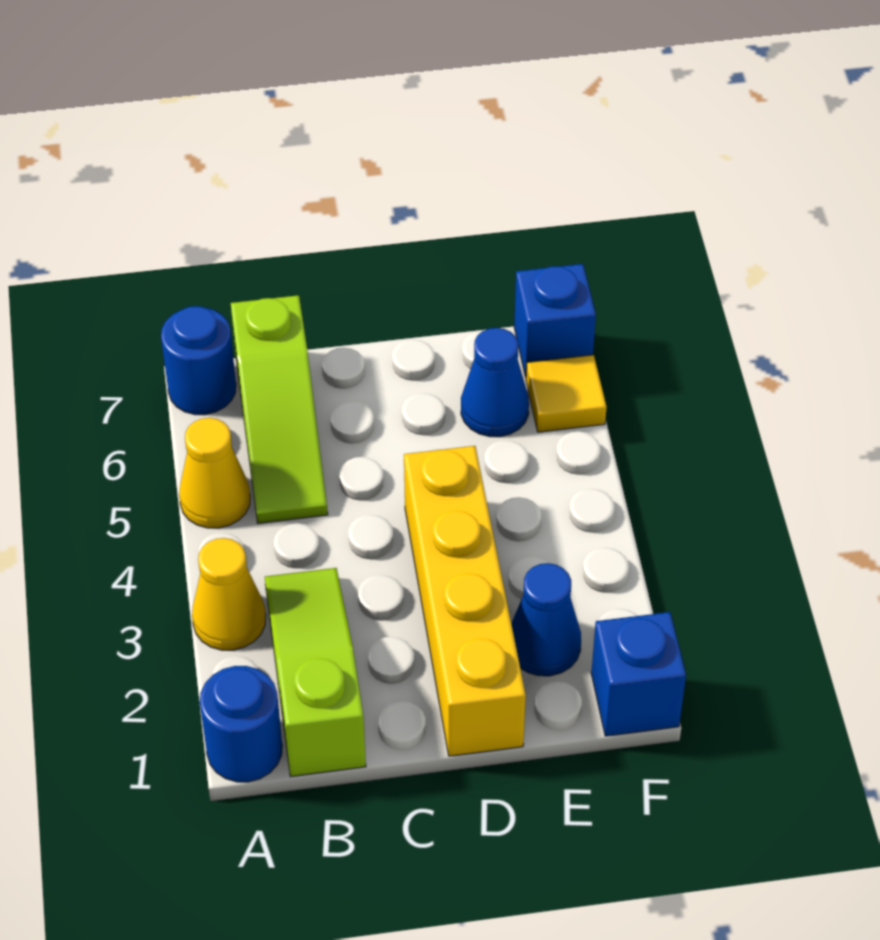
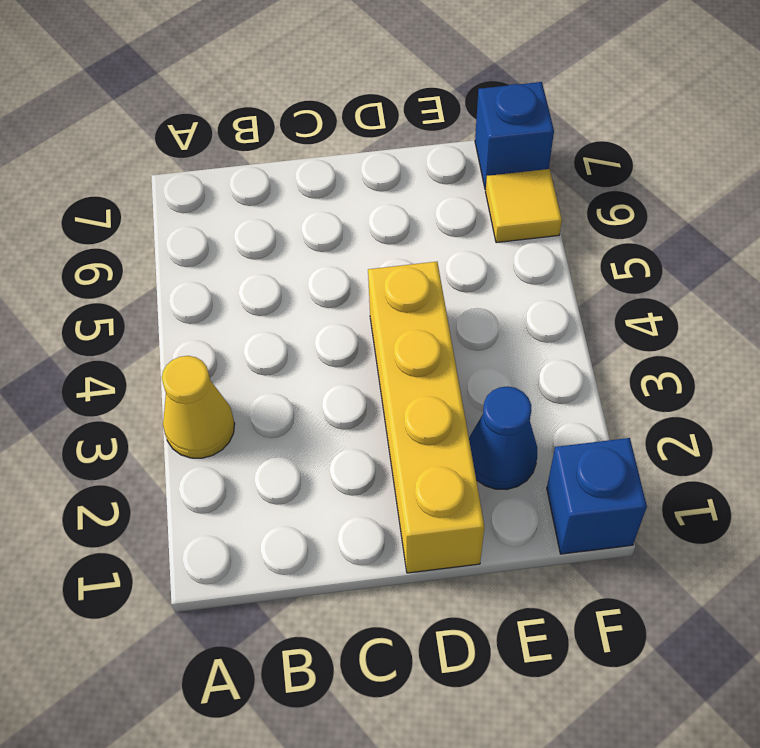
none -> blue round brick A1 level 1
none -> yellow cone A5 level 1
none -> blue round brick A7 level 1

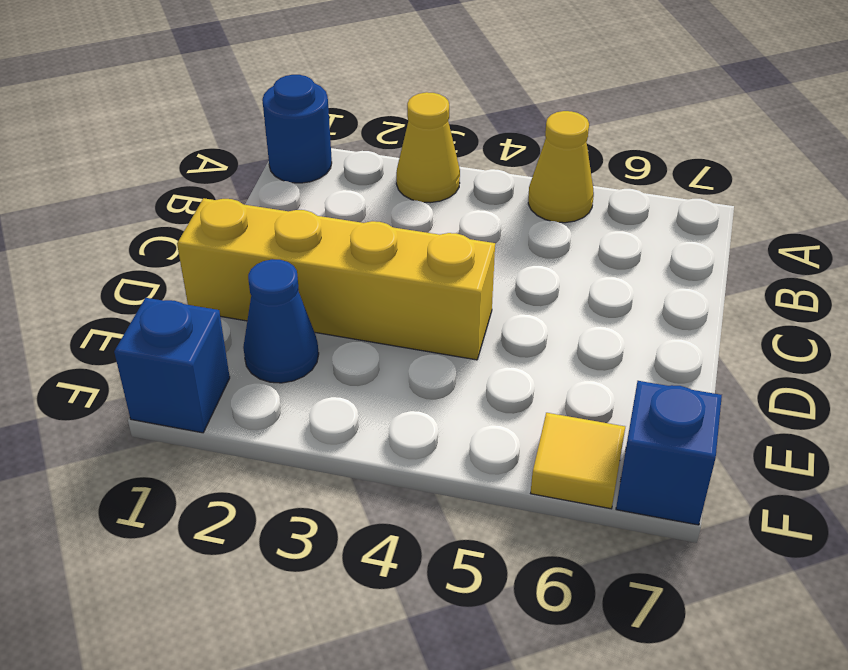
none -> blue round brick A7 level 1
none -> lime slope B1:B3 level 1 top 1
none -> lime slope B5:B7 level 1 top 7

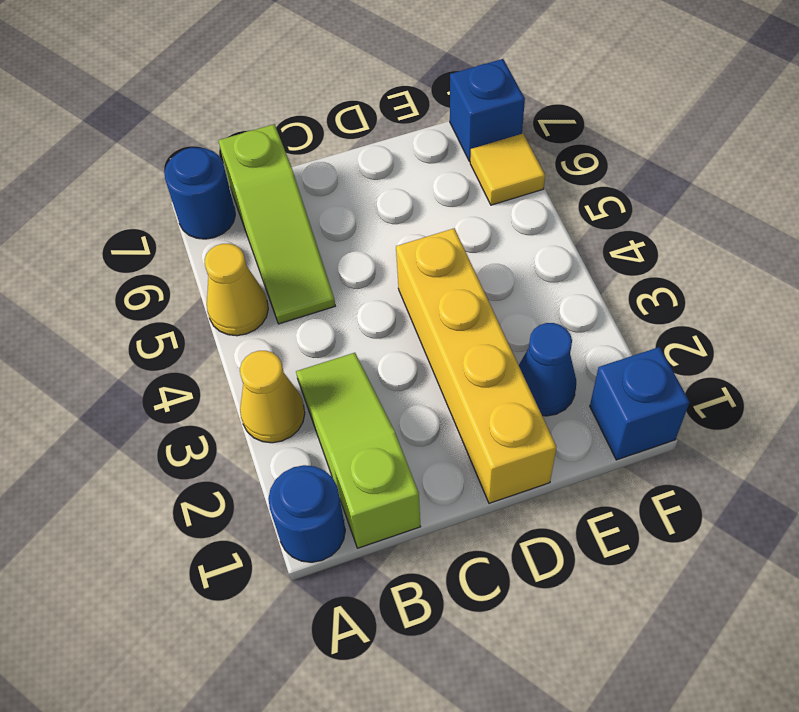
none -> blue cone E6 level 1

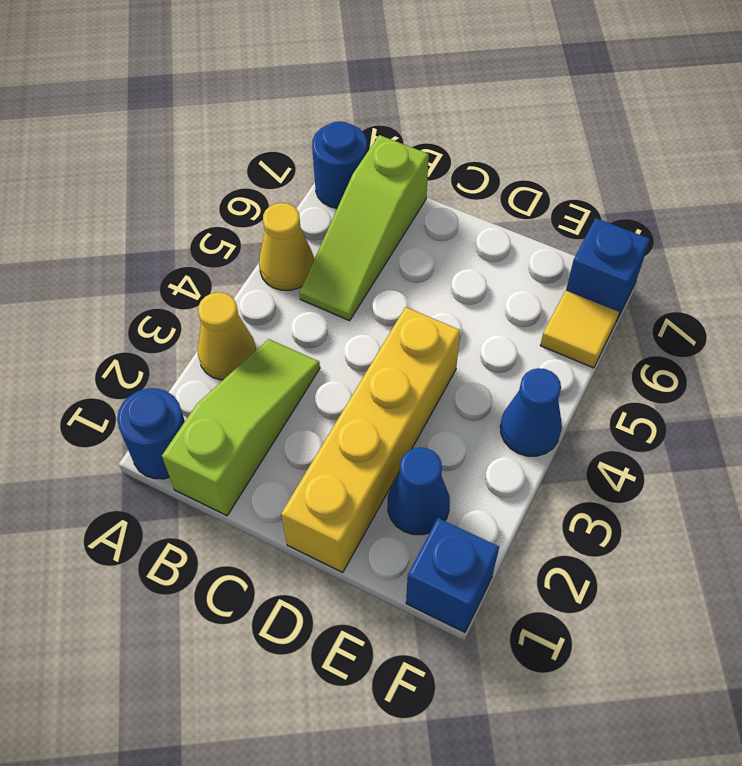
blue cone F4 level 1 -> blue cone E6 level 1

